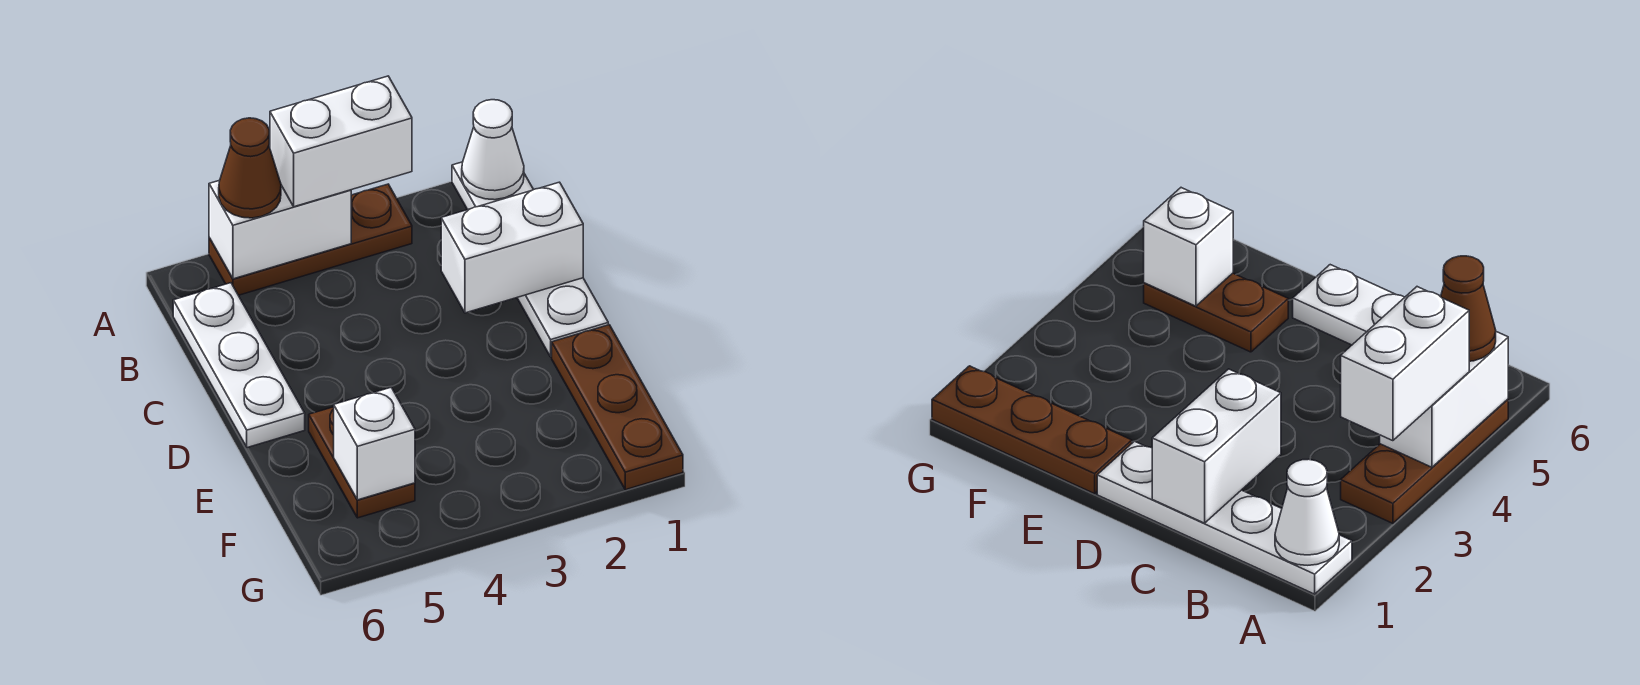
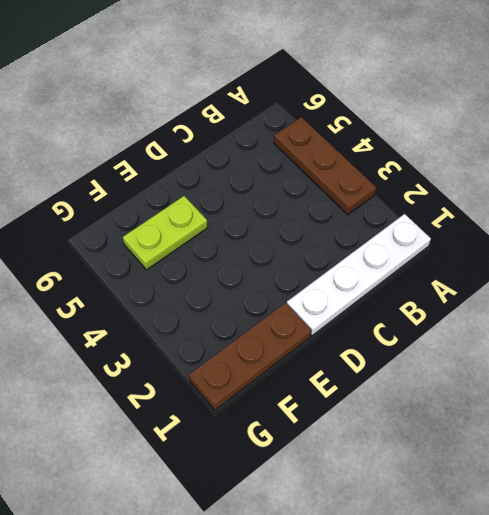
lime plate E5:F5 level 1 -> brown plate E5:F5 level 1
none -> white plate B6:D6 level 1
none -> white cone A1 level 2

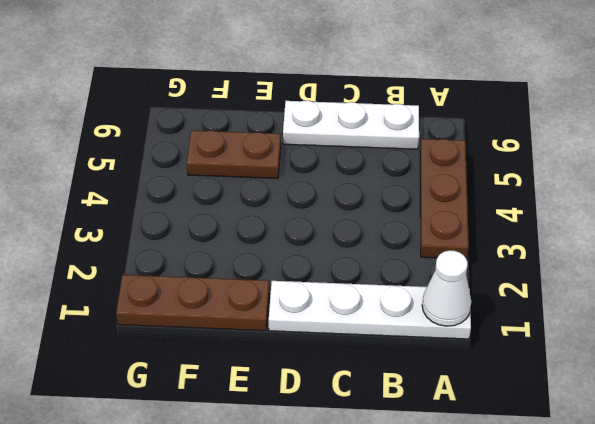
none -> white brick A4:A5 level 2
none -> white brick C1:C2 level 2

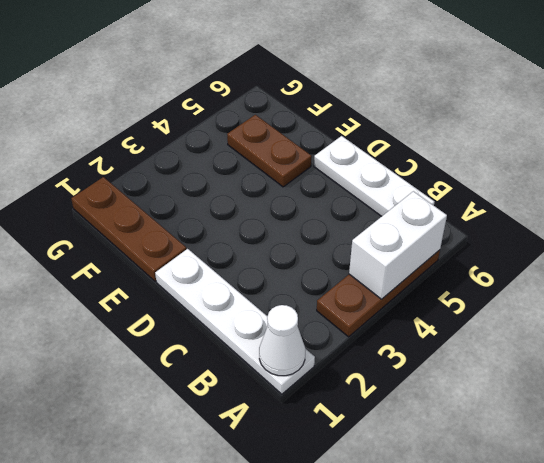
none -> white brick C1:C2 level 2
none -> white brick F5 level 2

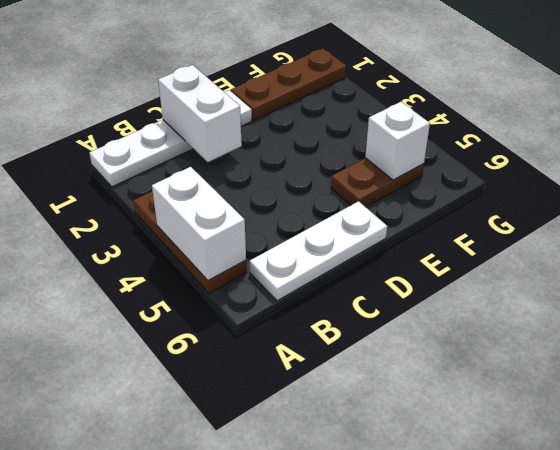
none -> white cone A1 level 2
none -> white brick A3:A4 level 3

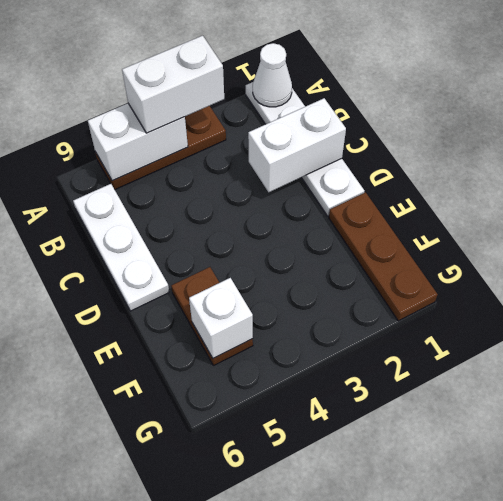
none -> brown cone A5 level 3

